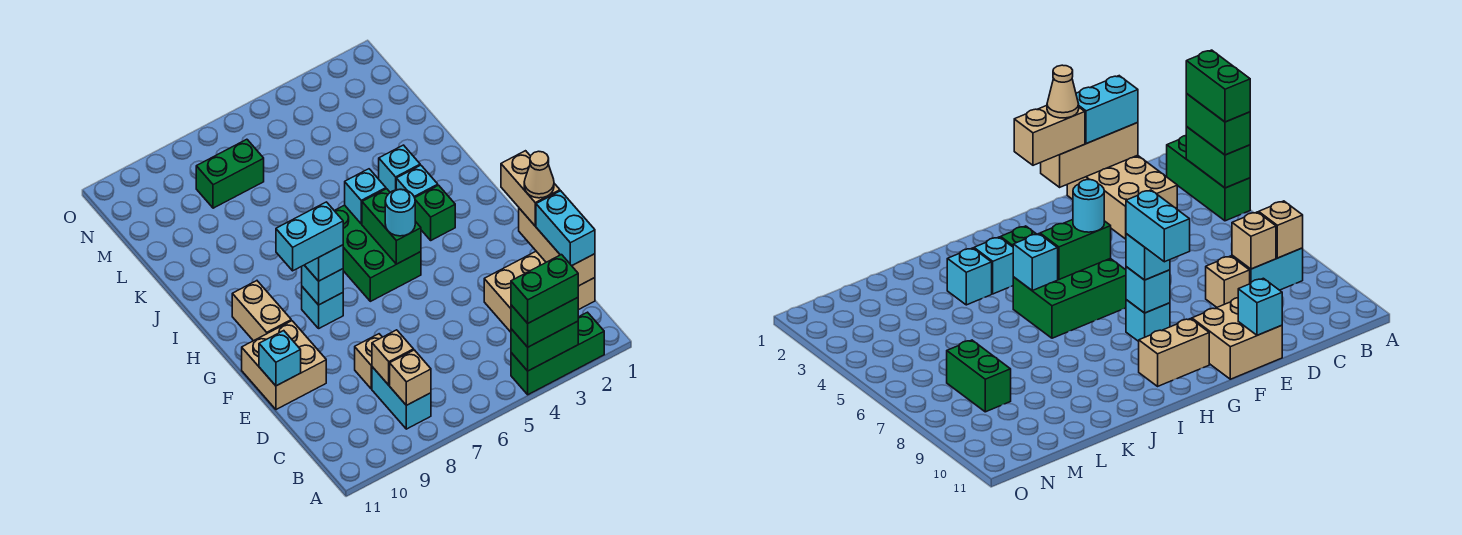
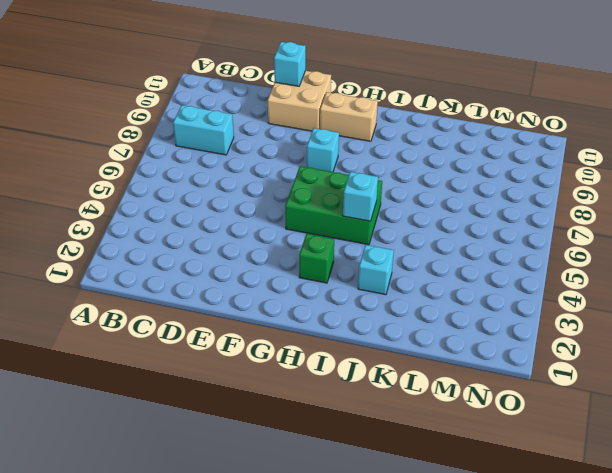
none -> green brick A2:A4 level 1
none -> tan brick C1:D3 level 1
none -> tan brick D8 level 1

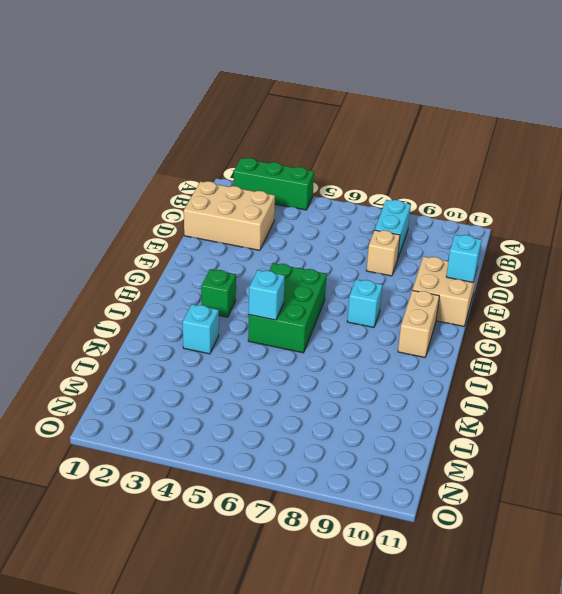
none -> cyan brick I3 level 1
none -> green brick M7:M8 level 1
none -> green brick A3:A4 level 2

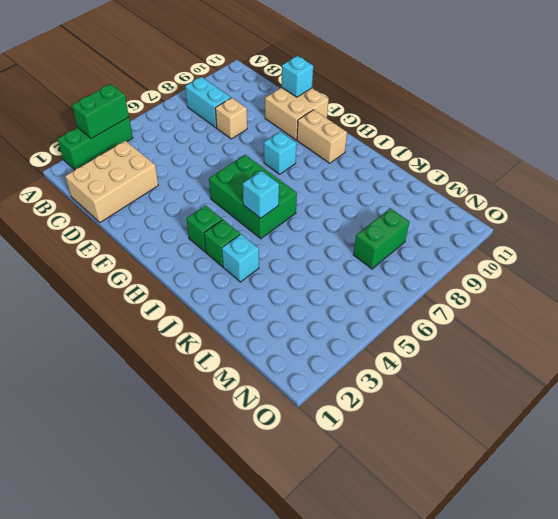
green brick I3 level 1 -> cyan brick I3 level 1
none -> tan brick B8 level 2
none -> tan brick C1:E1 level 2
none -> tan brick C8 level 2

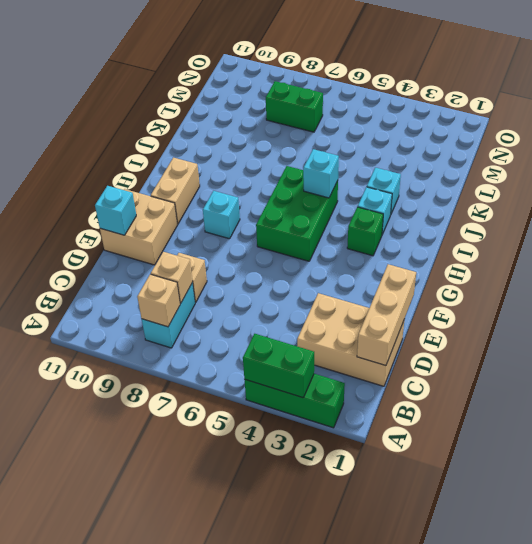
none -> green brick G5:H5 level 2
none -> cyan brick G8 level 2
none -> green brick A3:A4 level 3

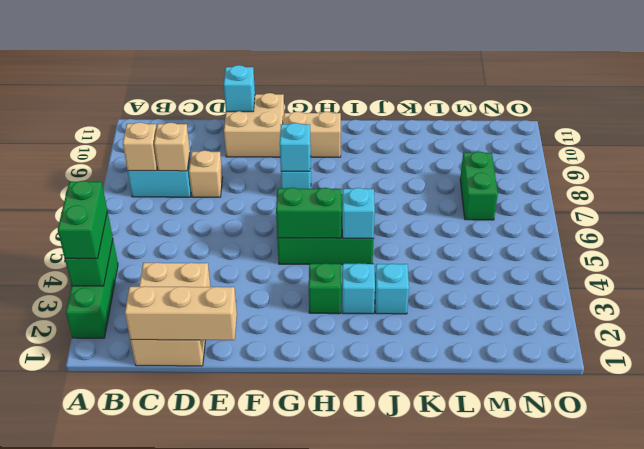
none -> cyan brick C1:D1 level 3
none -> tan brick E1:F1 level 3
none -> cyan round brick G5 level 3

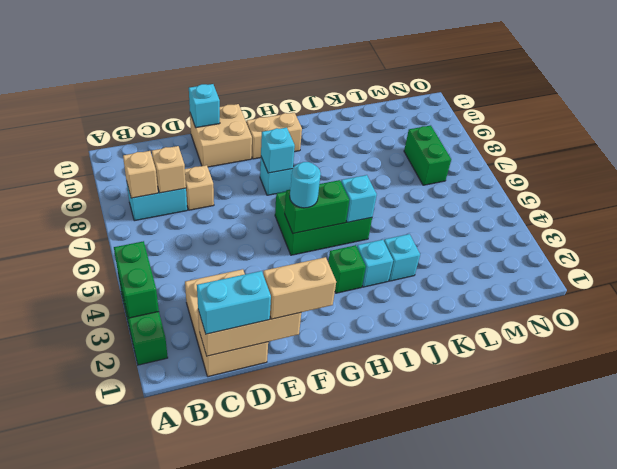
none -> green brick A3:A4 level 3
none -> cyan brick G8 level 3
none -> green brick A3:A4 level 4

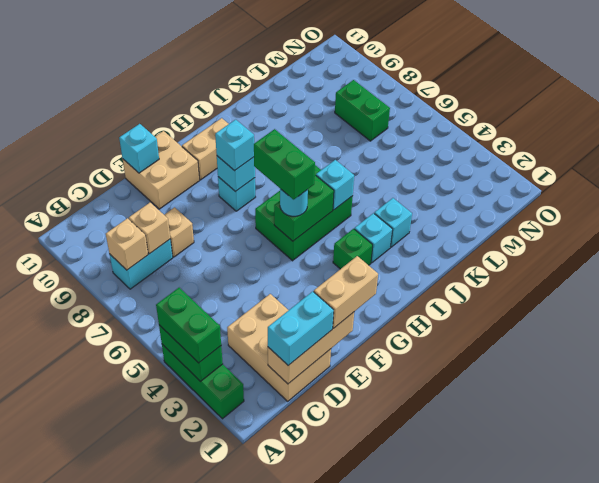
green brick G5:G6 level 4 -> green brick A3:A4 level 4
none -> tan cone E1 level 4
none -> cyan brick G8:G9 level 4

